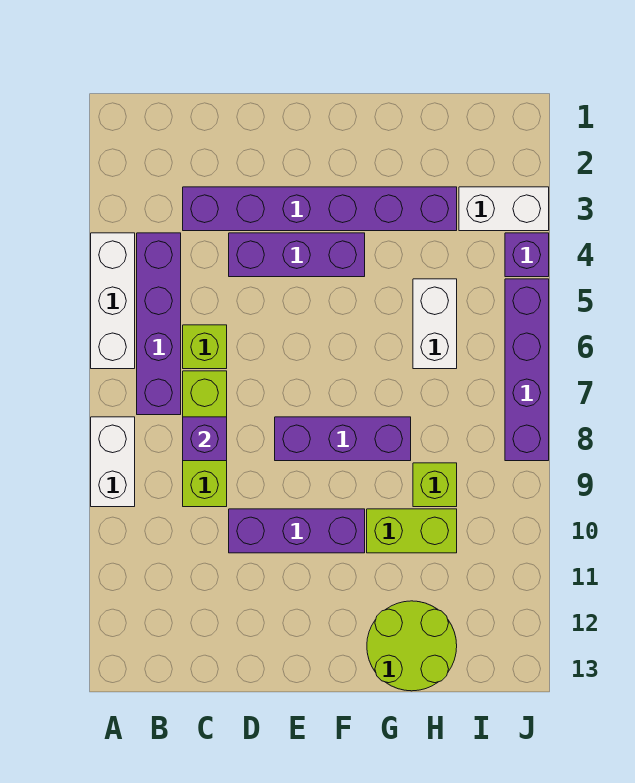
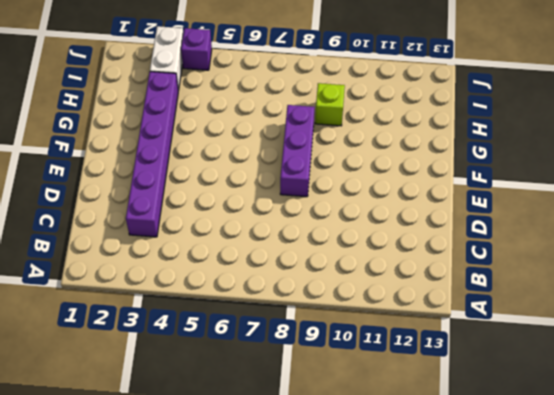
none -> white brick A4:A6 level 1
none -> white brick A8:A9 level 1
none -> purple brick B4:B7 level 1

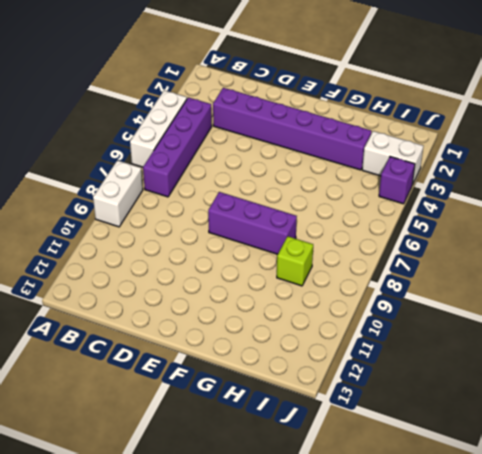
none -> lime brick C6 level 1
none -> lime brick C7:C9 level 1
none -> purple brick D4:F4 level 1

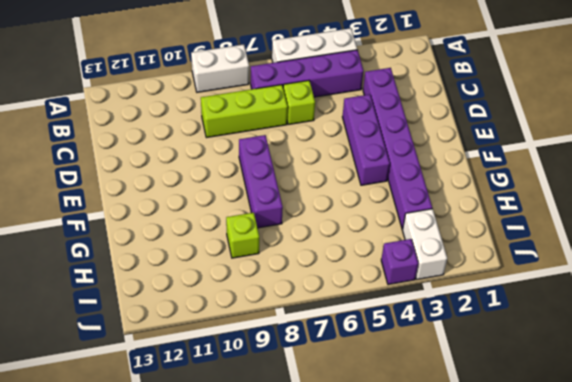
none -> purple brick D10:F10 level 1
none -> lime brick G10:H10 level 1
none -> lime round brick G12:H13 level 1

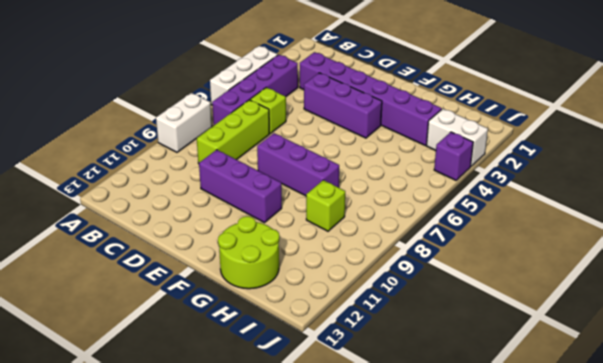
none -> lime brick G10:H10 level 1
none -> white brick H5:H6 level 1
none -> purple brick J5:J8 level 1

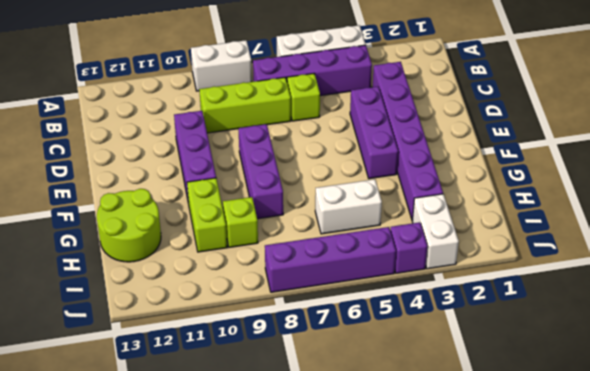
none -> purple brick C8 level 2

